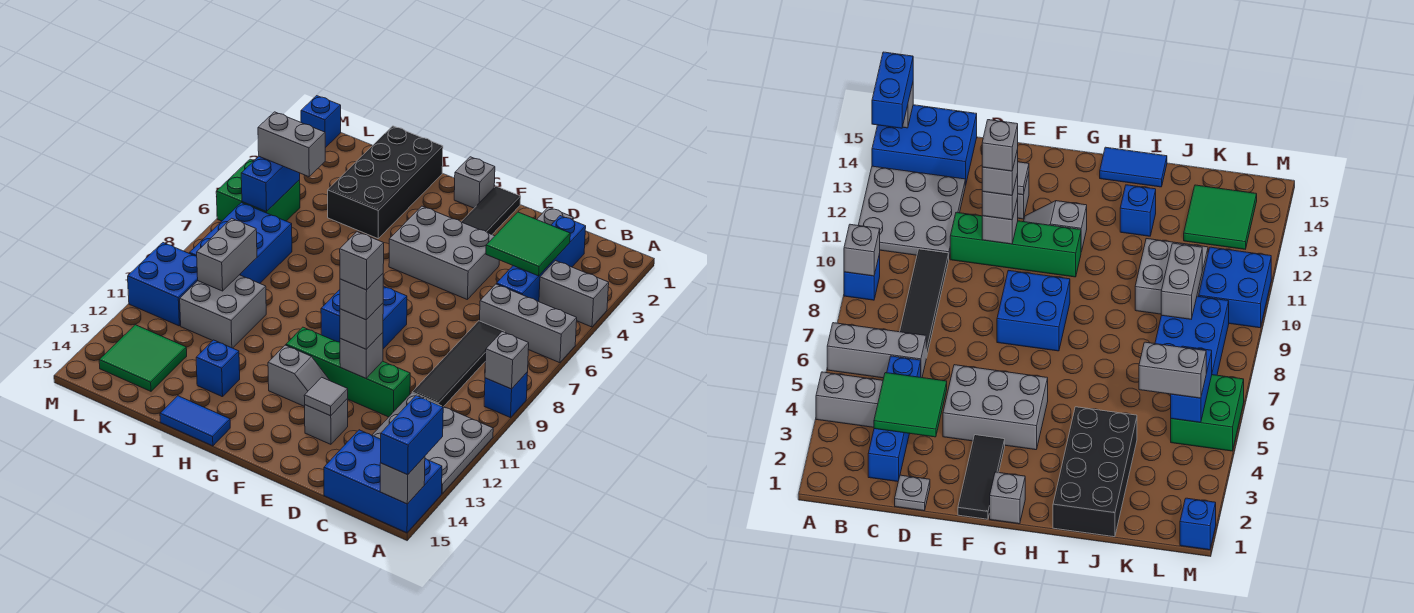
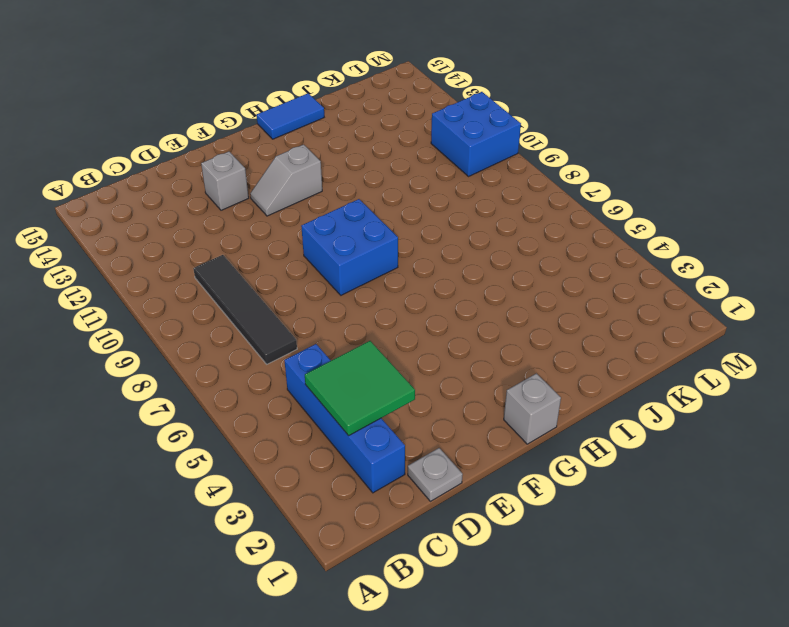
none -> grey brick A4:B4 level 1
none -> grey brick A6:C6 level 1
none -> blue brick A9 level 1
none -> grey plate A11:C13 level 1

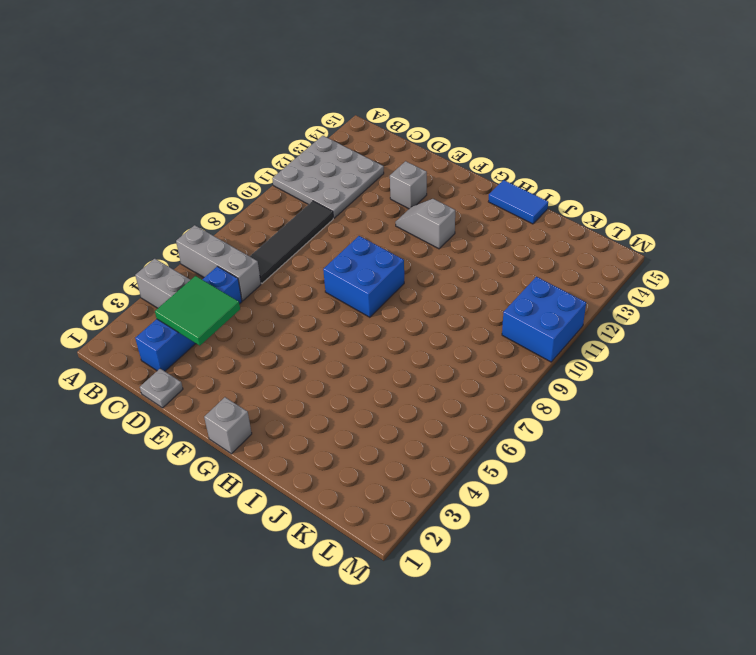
none -> blue brick A9 level 1
none -> blue brick A14:C15 level 1
none -> green brick D11:G11 level 1
none -> grey brick E4:G5 level 1

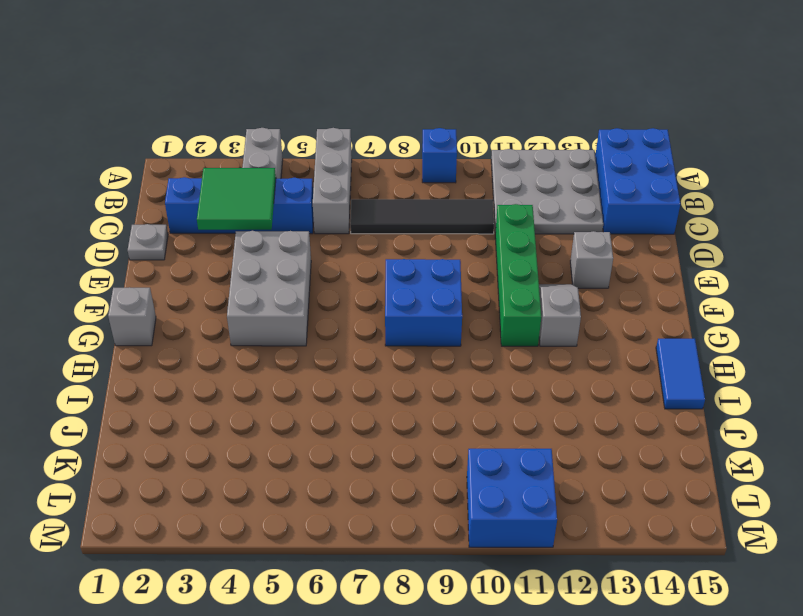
none -> black tile F1:F3 level 1
none -> black brick I1:J4 level 1
none -> blue brick I13 level 1
none -> grey brick J10:K11 level 1

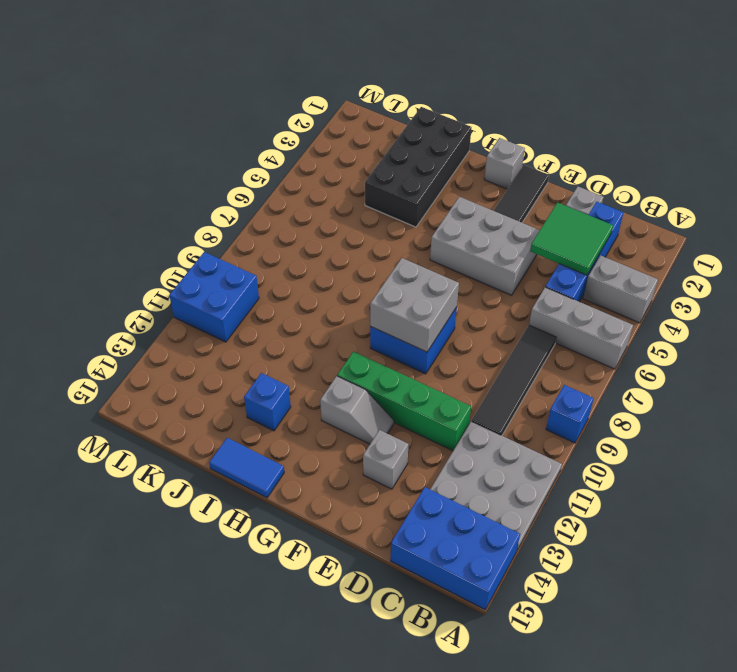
grey brick F8:G9 level 2 -> grey brick J10:K11 level 1
none -> blue brick K7:L9 level 1
none -> green tile K13:L14 level 1
none -> green brick L5:M6 level 1
none -> blue brick M1 level 1

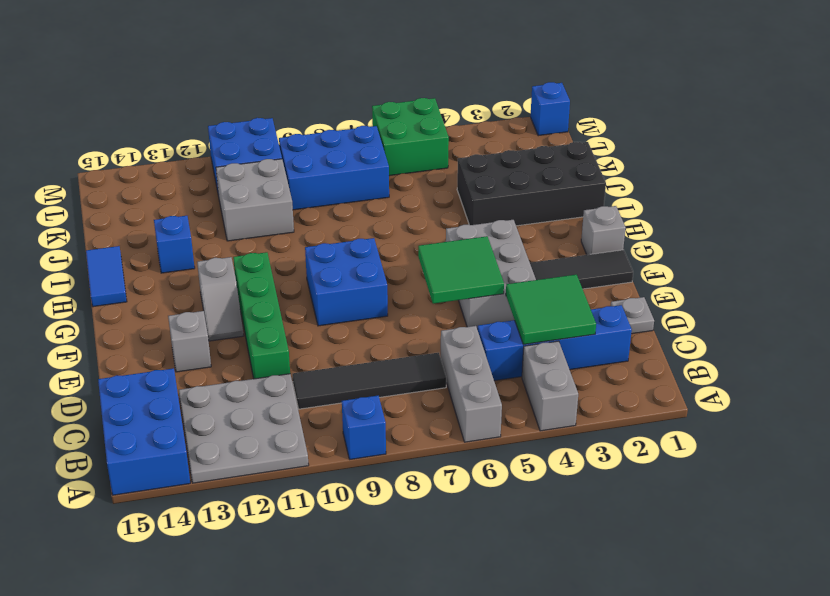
green tile E5:F6 level 2 -> green tile K13:L14 level 1
none -> grey brick A9 level 2
none -> grey brick A15 level 2
none -> grey brick E11 level 2
none -> grey tile E13 level 2

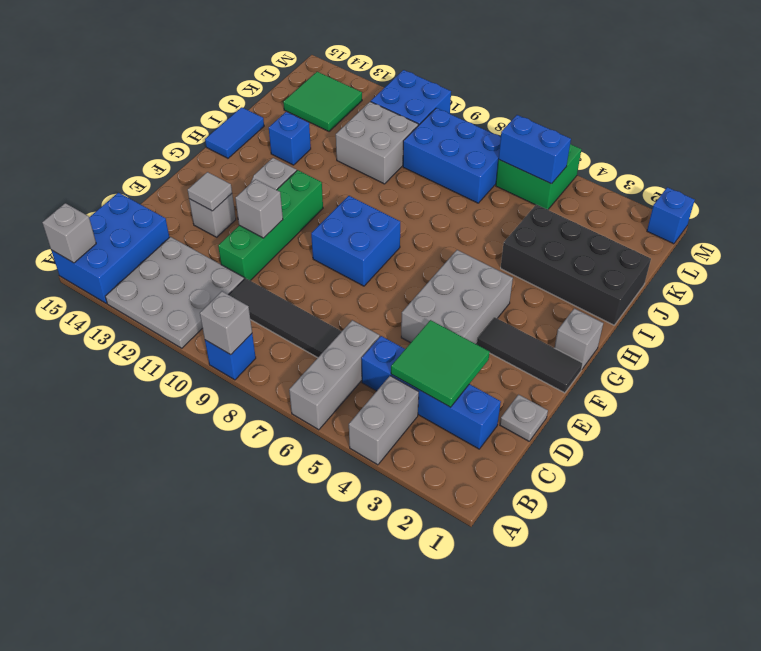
none -> grey brick K9:K10 level 2
none -> blue brick A14:A15 level 3
none -> grey brick E11 level 3
none -> grey brick K5:L5 level 3

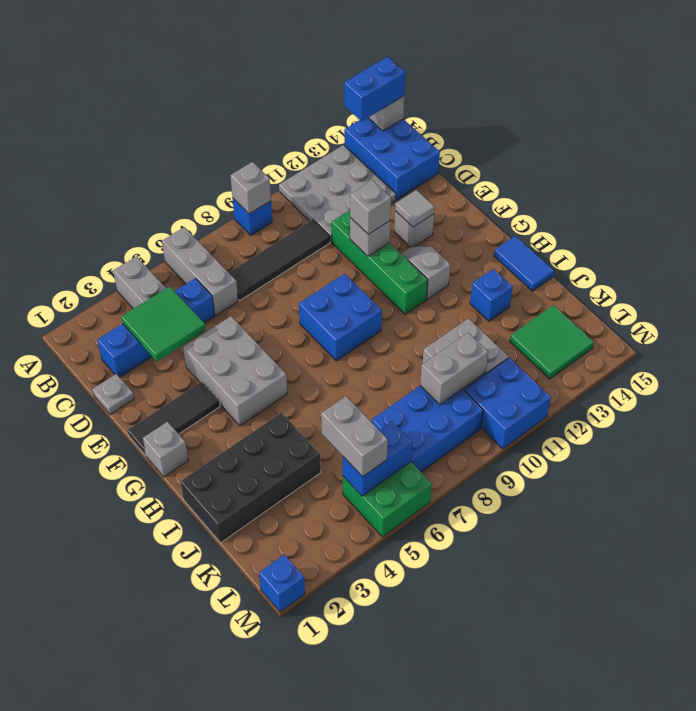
none -> grey brick E11 level 4
none -> grey brick E11 level 5

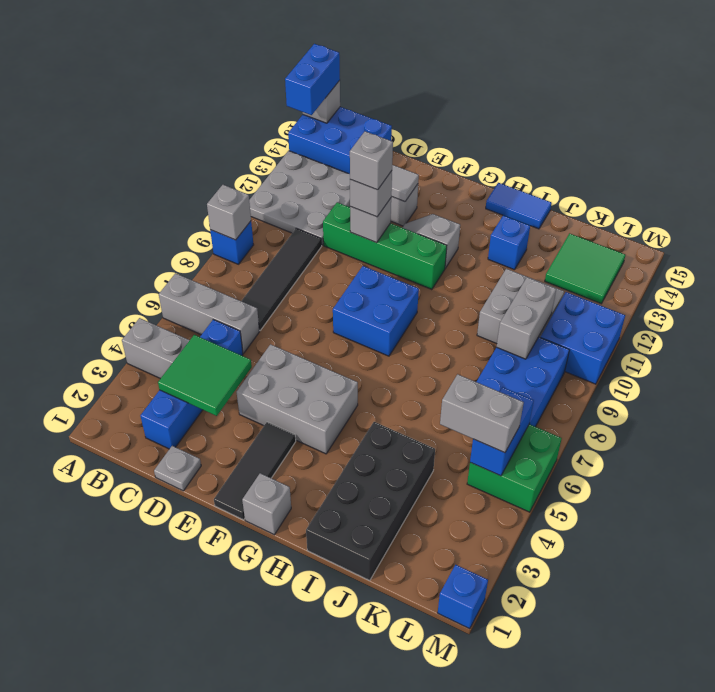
none -> grey brick E11 level 5

